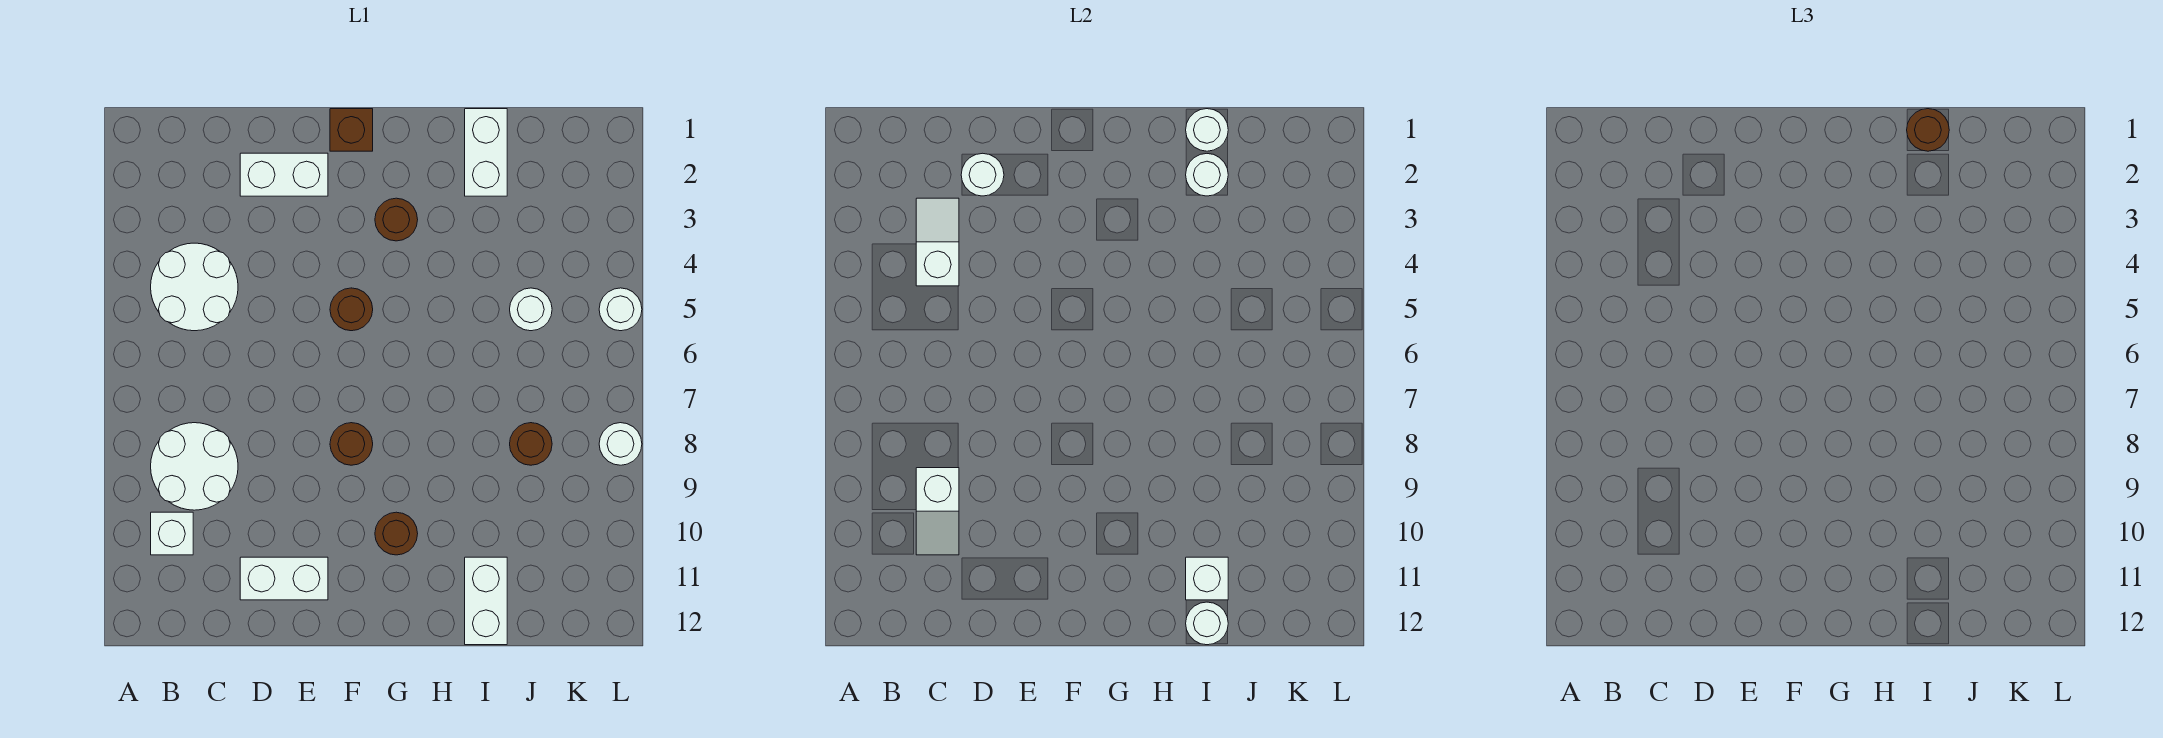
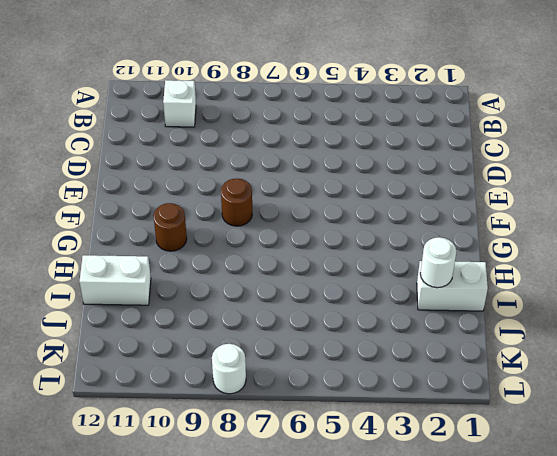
none -> white round brick B4:C5 level 1
none -> white round brick B8:C9 level 1
none -> white brick D2:E2 level 1

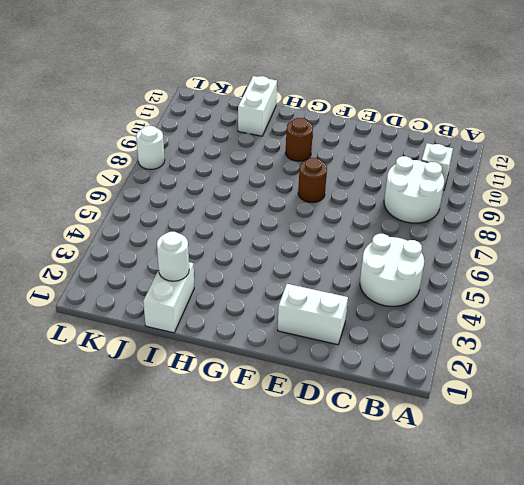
none -> white brick D11:E11 level 1
none -> brown brick F1 level 1
none -> brown round brick F5 level 1

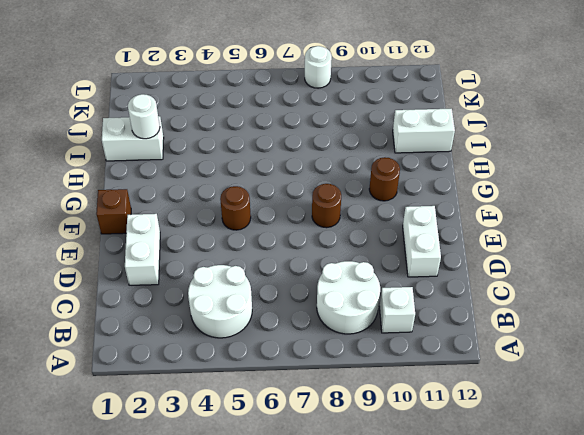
none -> brown round brick G3 level 1
none -> white round brick J5 level 1
none -> brown round brick J8 level 1

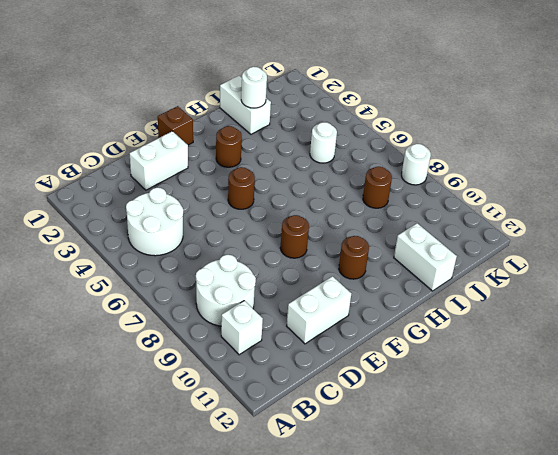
none -> white round brick L5 level 1
none -> white slope C3:C4 level 2 top 4
none -> white slope C9:C10 level 2 top 9

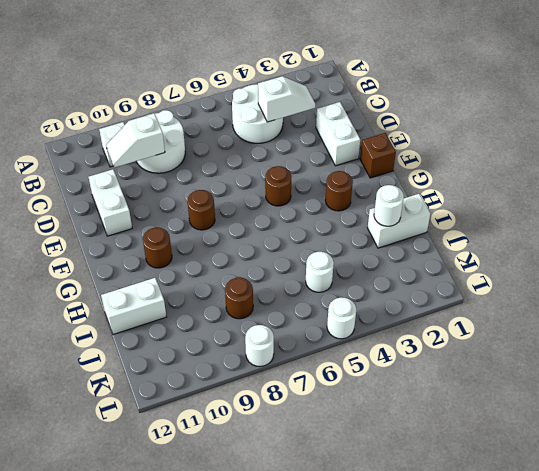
none -> white round brick D2 level 2
none -> white round brick I1 level 2
none -> white brick I11 level 2

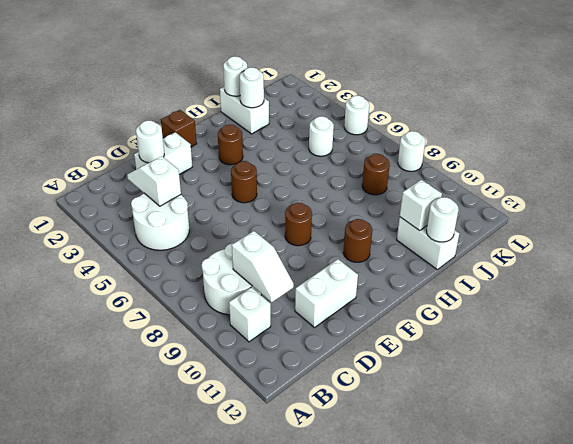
none -> brown round brick I1 level 3

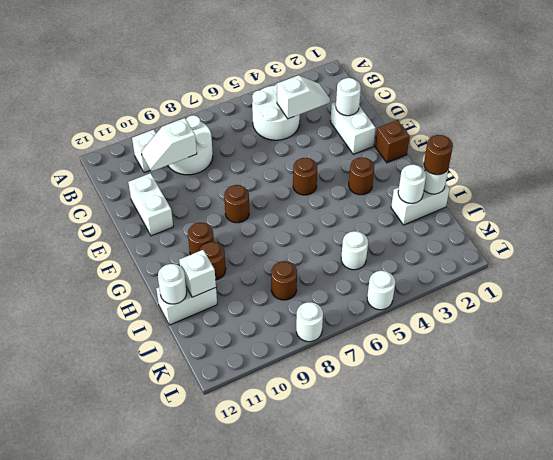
brown round brick H10 level 1 -> none

